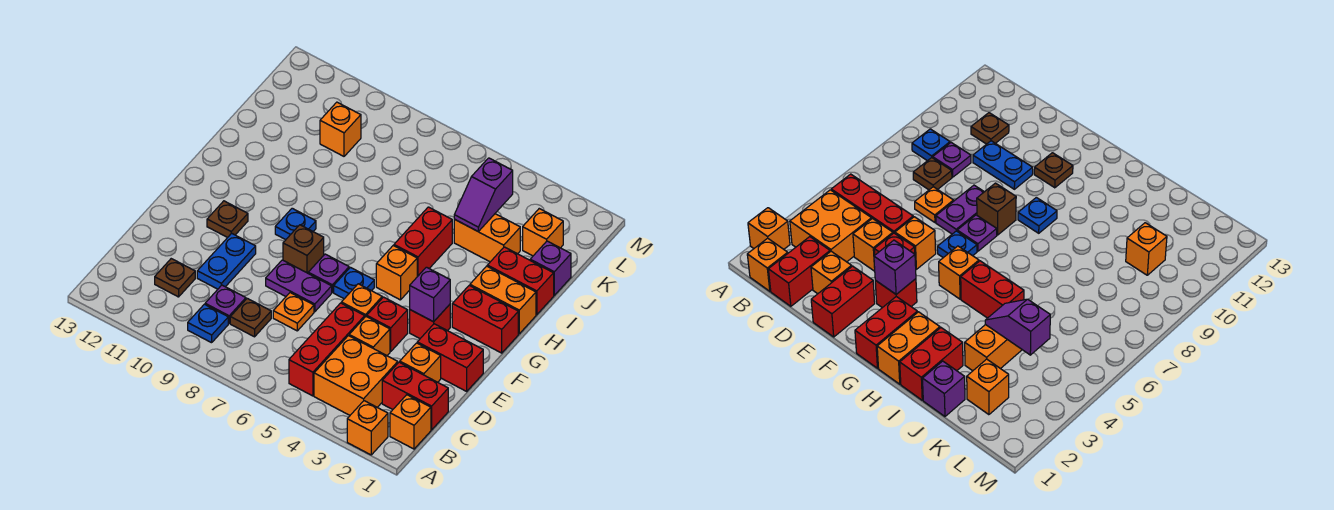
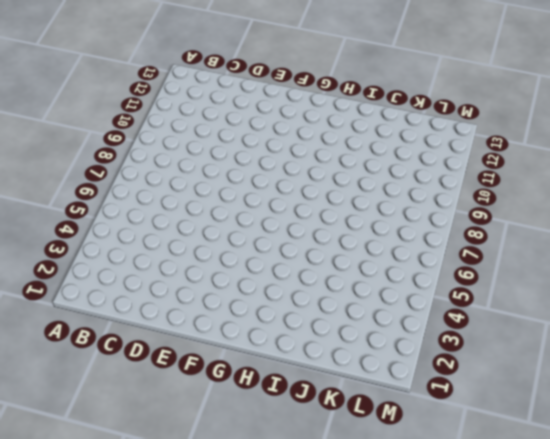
none -> orange brick A2 level 1
none -> orange brick B1 level 1
none -> orange brick B3:C4 level 1
none -> red brick B5:D5 level 1

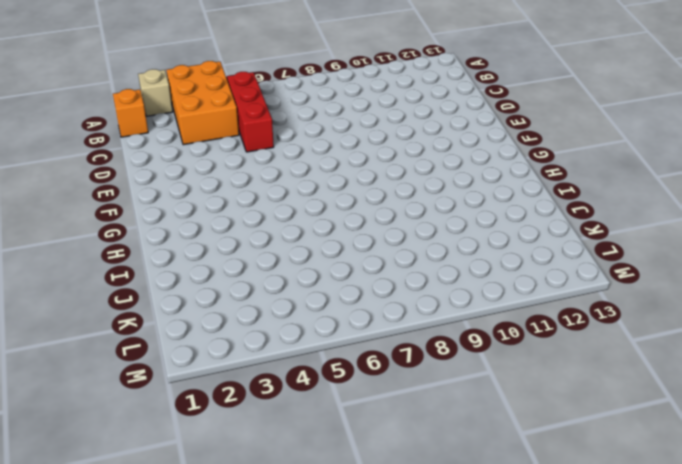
tan brick A2 level 1 -> orange brick A2 level 1
orange brick A3:C4 level 1 -> orange brick B3:C4 level 1
none -> blue plate B9 level 1
none -> red brick C1:C2 level 1
none -> brown plate C8 level 1
none -> purple plate C9 level 1

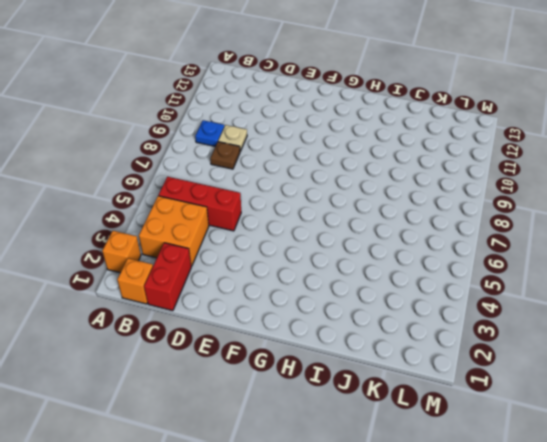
tan plate C9 level 1 -> purple plate C9 level 1
none -> brown plate C11 level 1
none -> orange brick D2 level 1
none -> orange brick D4 level 1
none -> orange plate D7 level 1

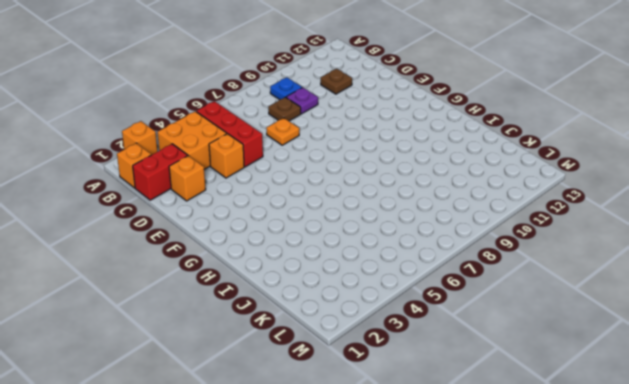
none -> blue plate D10:E10 level 1
none -> red brick E1:E2 level 1
none -> red brick E4 level 1
none -> orange brick E5 level 1

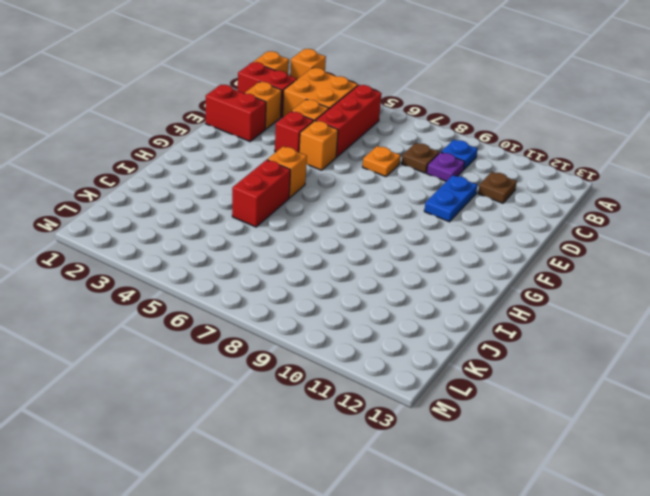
none -> purple plate E7:E8 level 1
none -> red brick F3 level 1
none -> blue plate F6 level 1
none -> purple plate F7 level 1

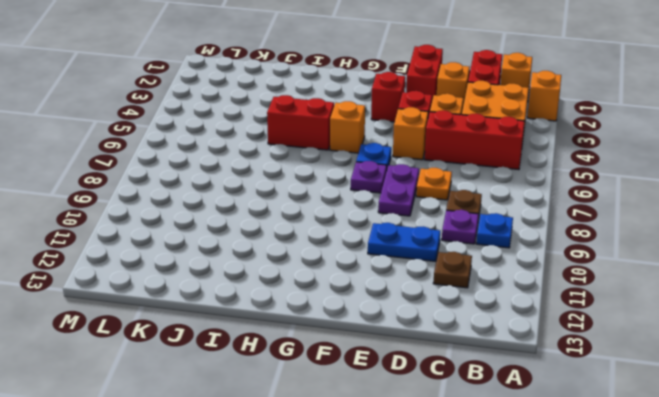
none -> brown brick F8 level 1
none -> brown plate F11 level 1
none -> red brick G1:G2 level 1
none -> blue plate G9 level 1

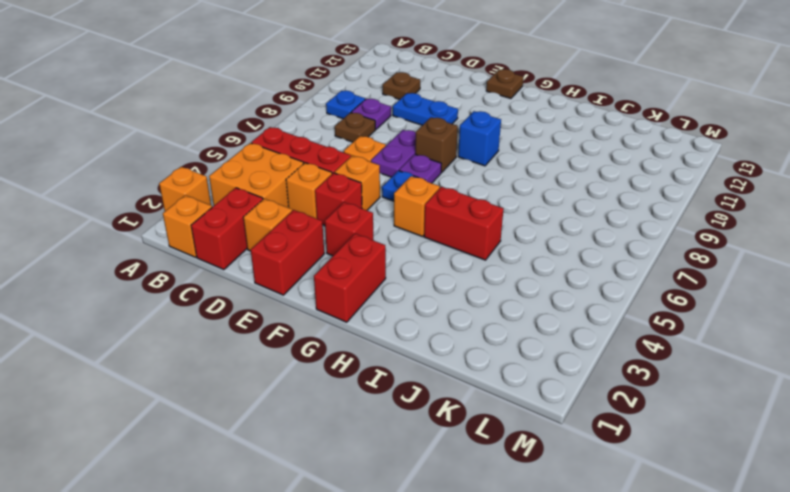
brown plate F13 level 1 -> brown plate F11 level 1
blue brick G9 level 1 -> blue plate G9 level 1
none -> orange brick H1:H2 level 1
none -> red brick I1:I2 level 1
none -> purple brick J1 level 1
none -> orange brick J3:J4 level 1

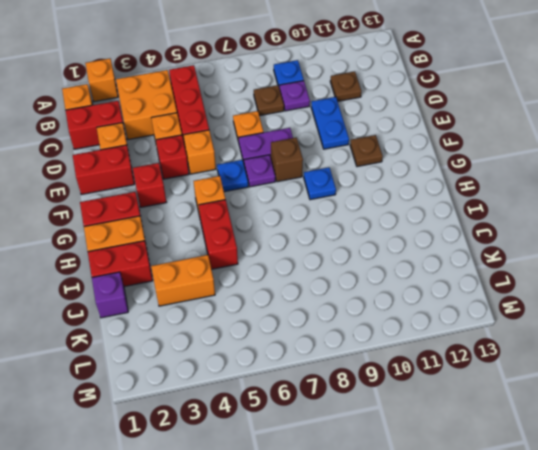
none -> orange brick K2 level 1
none -> orange brick K10 level 1
none -> purple brick F3 level 2
none -> purple slope J4:K4 level 2 top K

